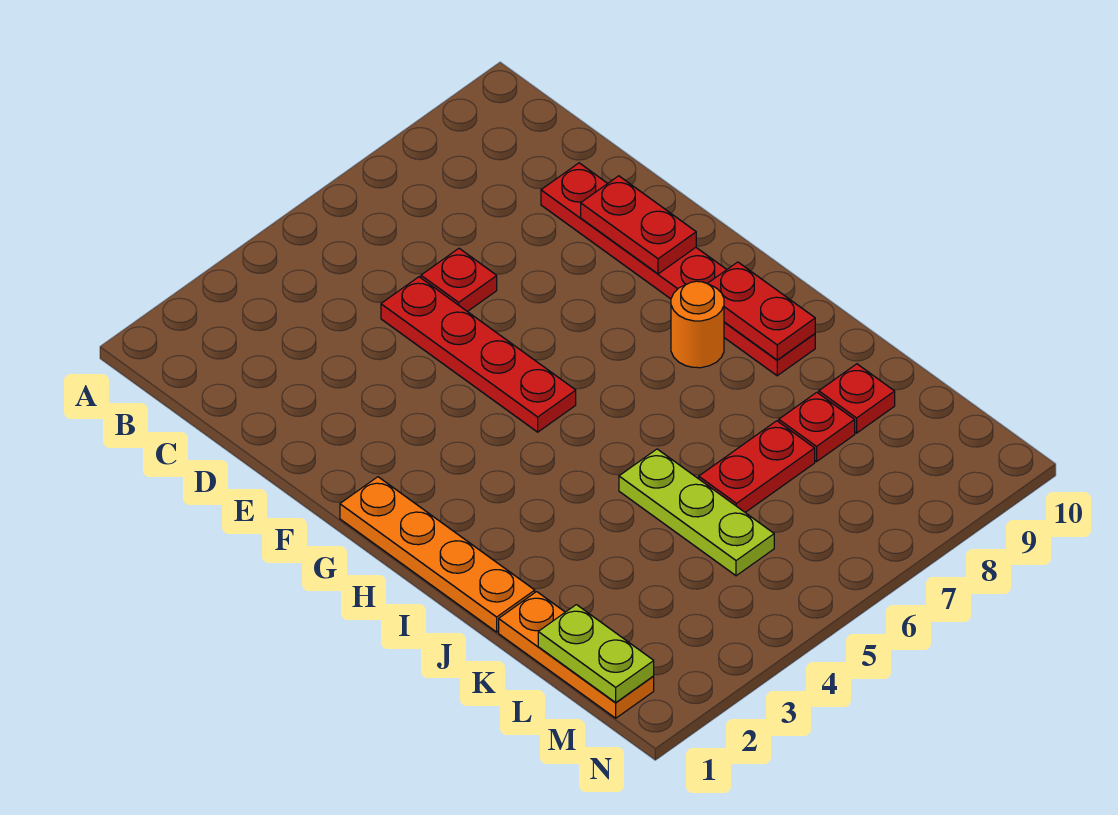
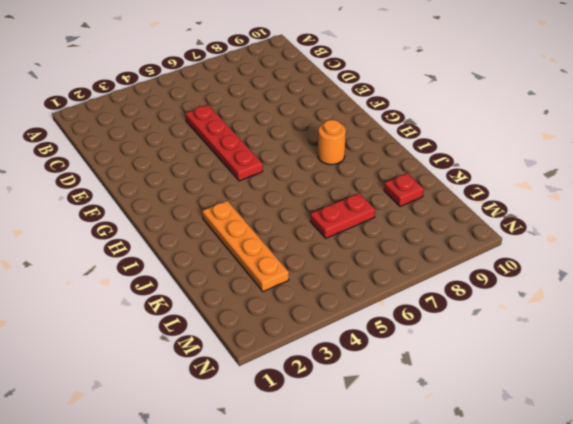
orange plate I3:L3 level 1 -> orange plate G1:J1 level 1
none -> red plate D6 level 1
none -> red plate D9:I9 level 1
none -> lime plate J5:L5 level 1

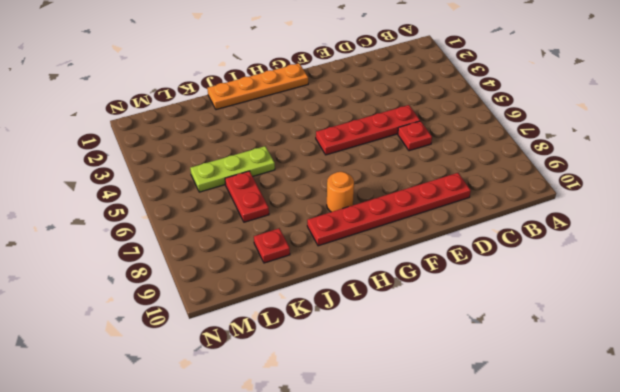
none -> orange plate K1:M1 level 1
none -> red plate K8 level 1
none -> red plate E9:F9 level 2

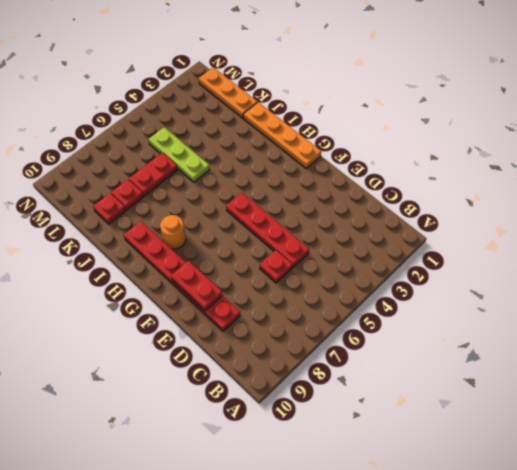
none -> red plate H9:I9 level 2
none -> lime plate L1:M1 level 2

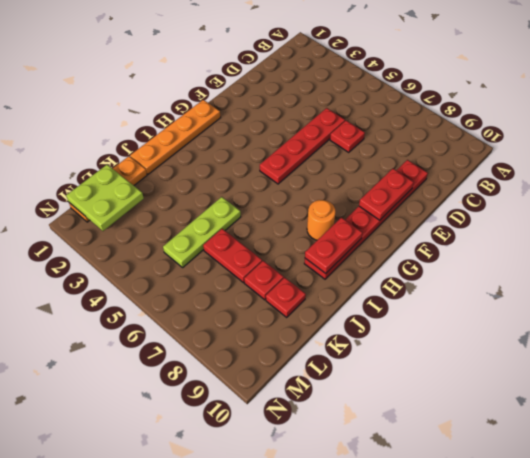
lime plate L1:M2 level 2 -> lime plate L1:M1 level 2

